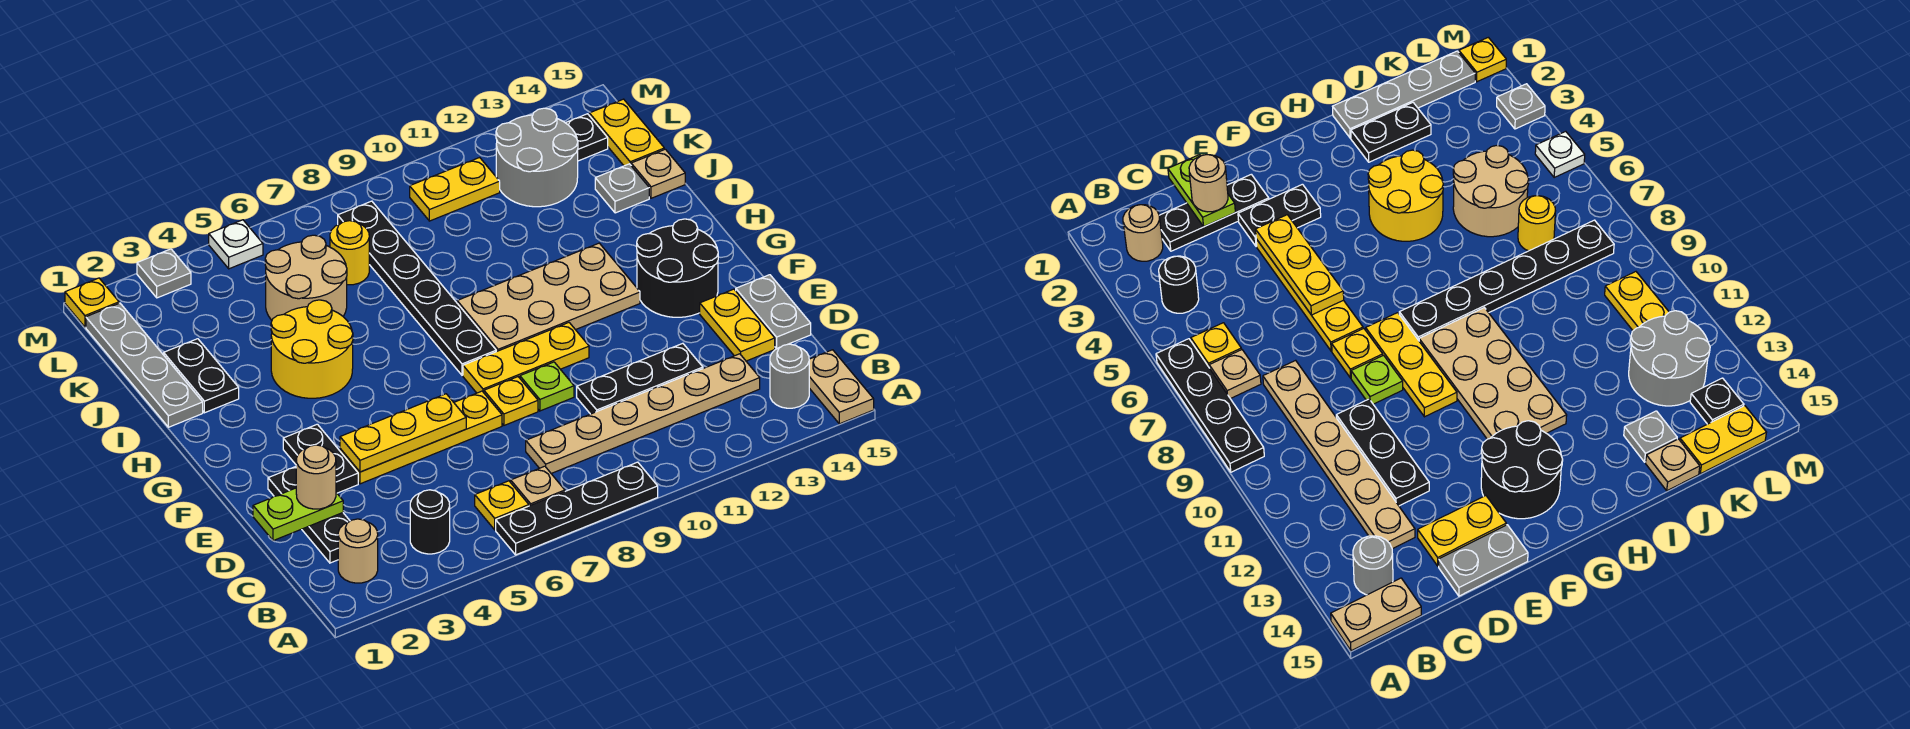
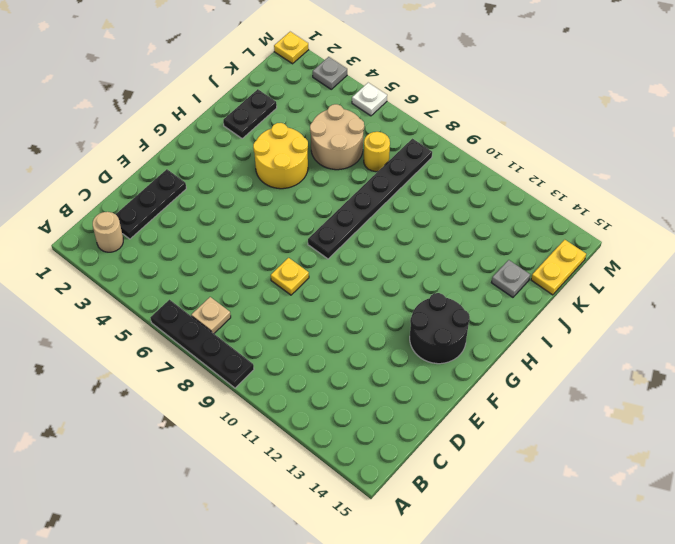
none -> tan plate A15:B15 level 1
none -> black round brick B4 level 1
none -> yellow plate B6 level 1
none -> grey round brick B14 level 1

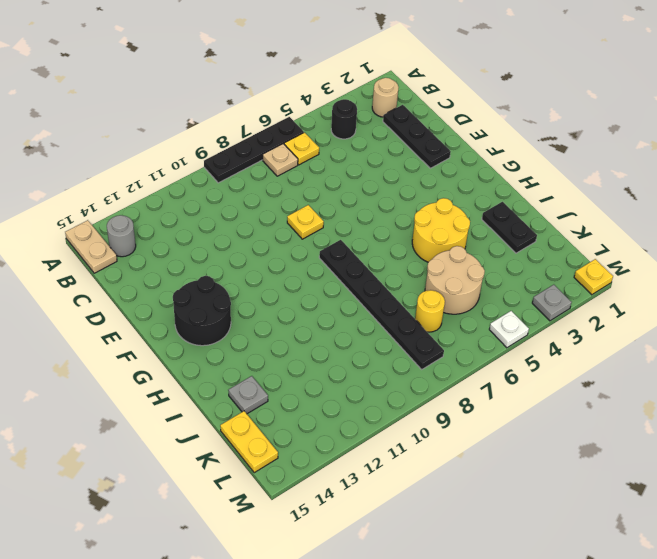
none -> tan plate C8:C13 level 1
none -> black plate D10:D12 level 1
none -> yellow plate D14:E14 level 1
none -> grey plate D15:E15 level 1

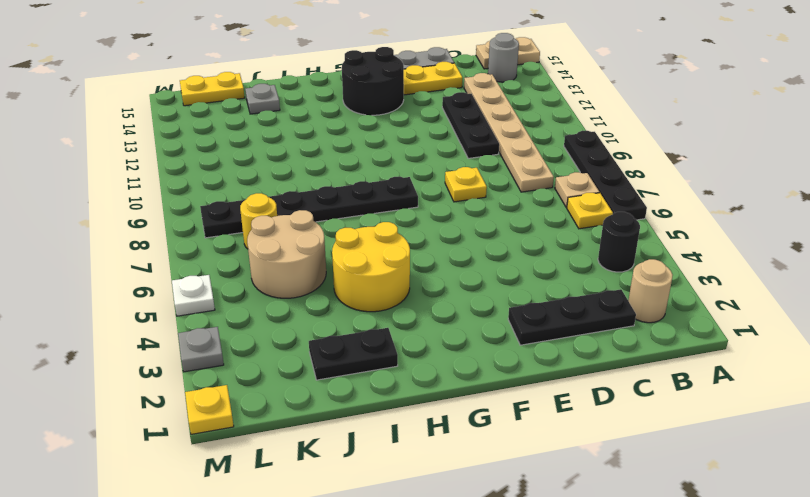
none -> black plate E3:F3 level 1
none -> yellow plate E4:E7 level 1
none -> lime plate E9 level 1
none -> yellow plate F8:F10 level 1

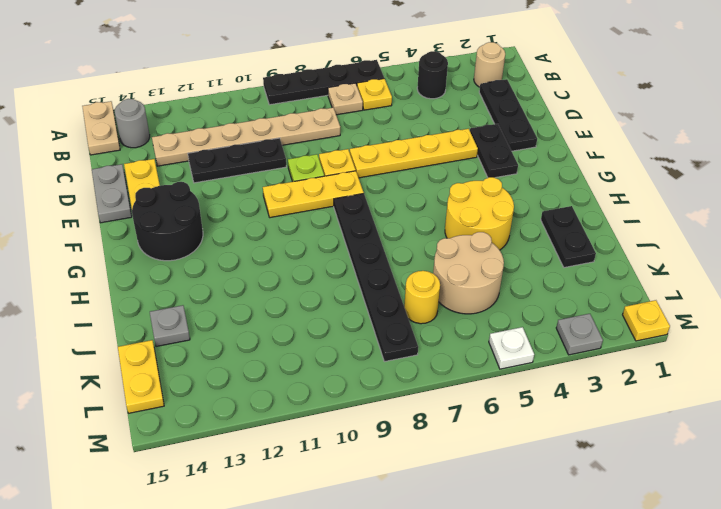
none -> tan plate G9:H12 level 1
none -> grey plate I1:L1 level 1
none -> tan plate J15 level 1
none -> grey round brick K12:L13 level 1

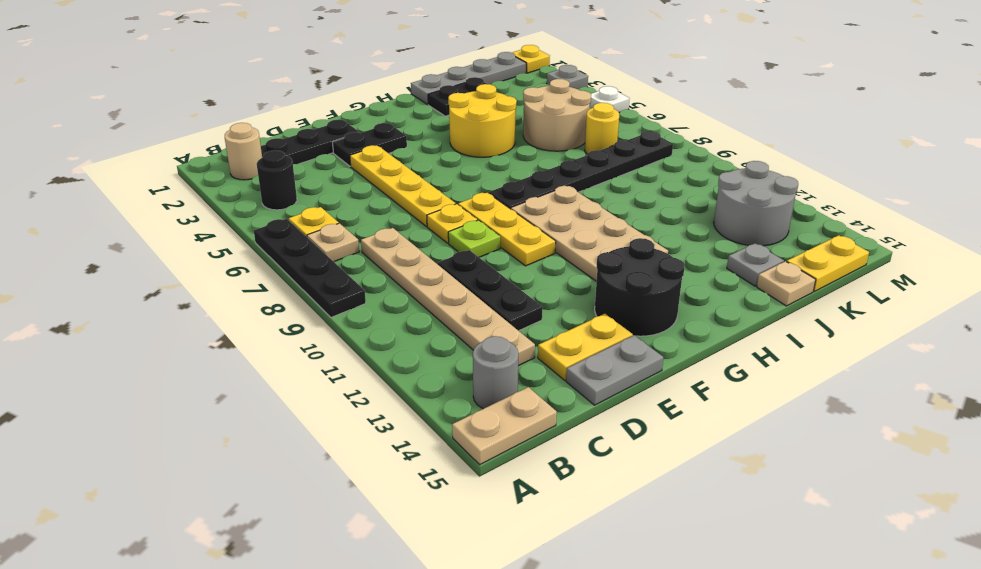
none -> yellow plate L10:L11 level 1
none -> black plate L14 level 1
none -> lime plate D1:D2 level 2
none -> yellow plate E4:E6 level 2

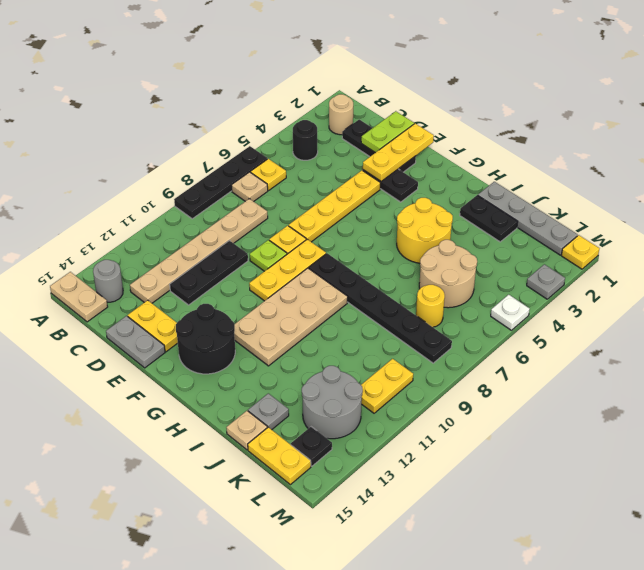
yellow plate E1:E3 level 2 -> yellow plate E4:E6 level 2
none -> tan round brick D2 level 3

